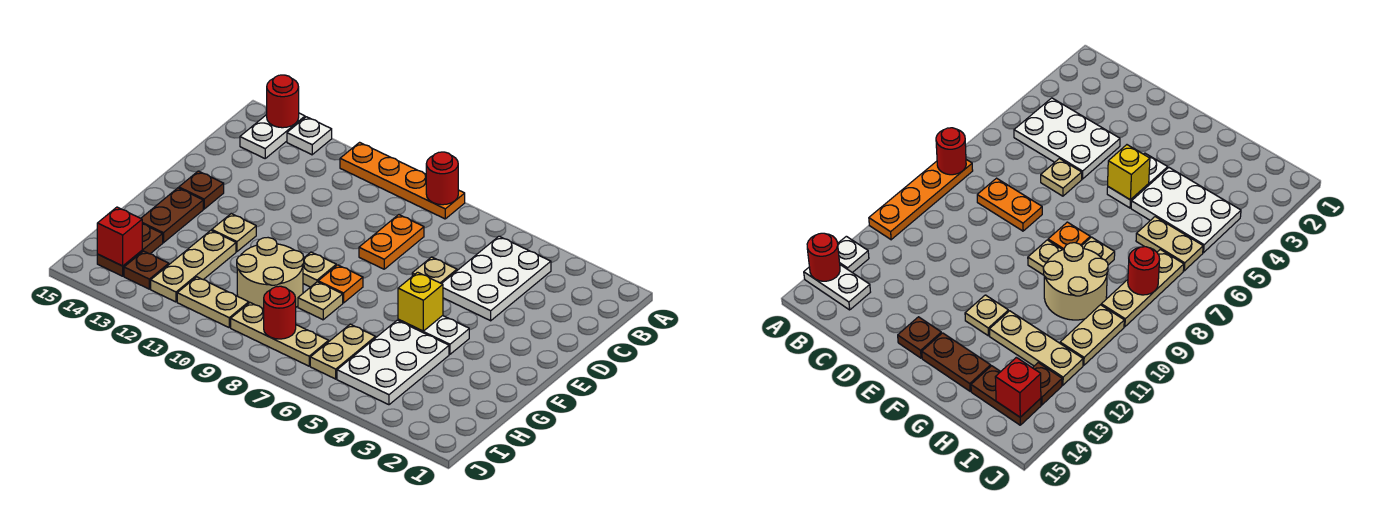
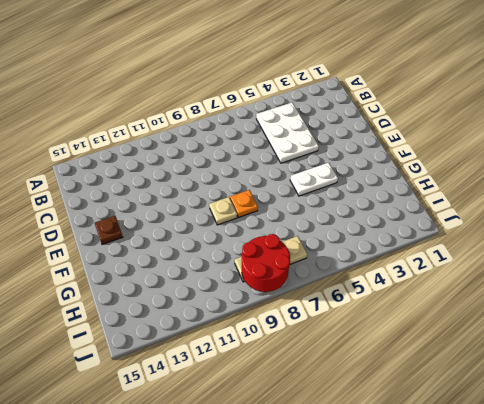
red round brick I8:J9 level 2 -> red round brick I8 level 2
none -> orange plate A8:A11 level 1
none -> white plate A13 level 1
none -> white plate A14:B14 level 1

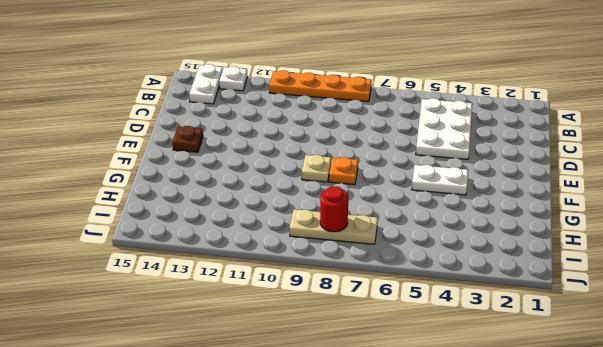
none -> orange plate C8:D8 level 1
none -> tan plate D6 level 1
none -> tan plate F12 level 1

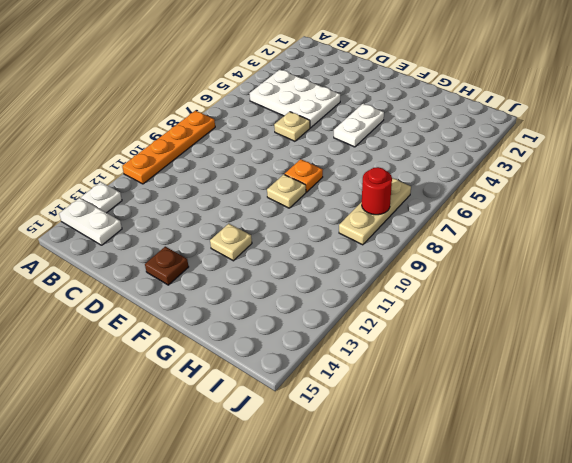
none -> orange plate C8:D8 level 1
none -> brown plate F14:G14 level 1
none -> white plate G4:I5 level 1

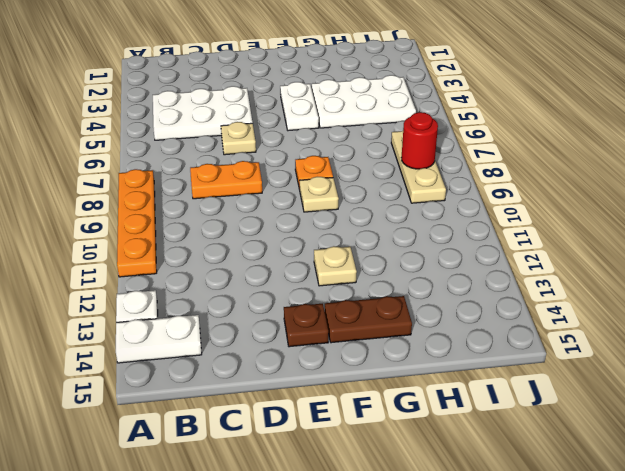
none -> tan plate G8 level 1
none -> tan round brick G9:H10 level 1
none -> tan plate G12:I12 level 1

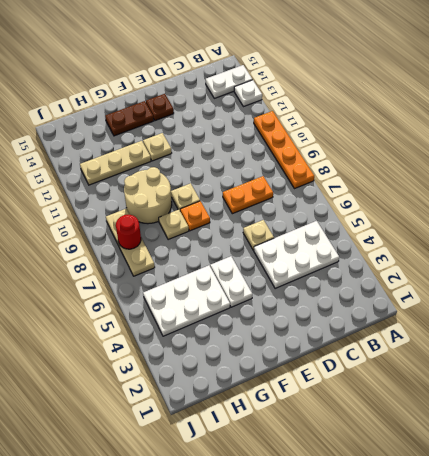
none -> tan plate H6:I6 level 1
none -> brown plate H14:I14 level 1
none -> tan plate I10:I11 level 1

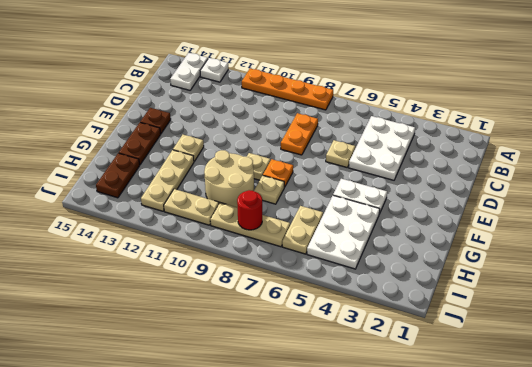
none -> brown plate I13 level 1
none -> red round brick A8 level 2
none -> red round brick A14 level 2

